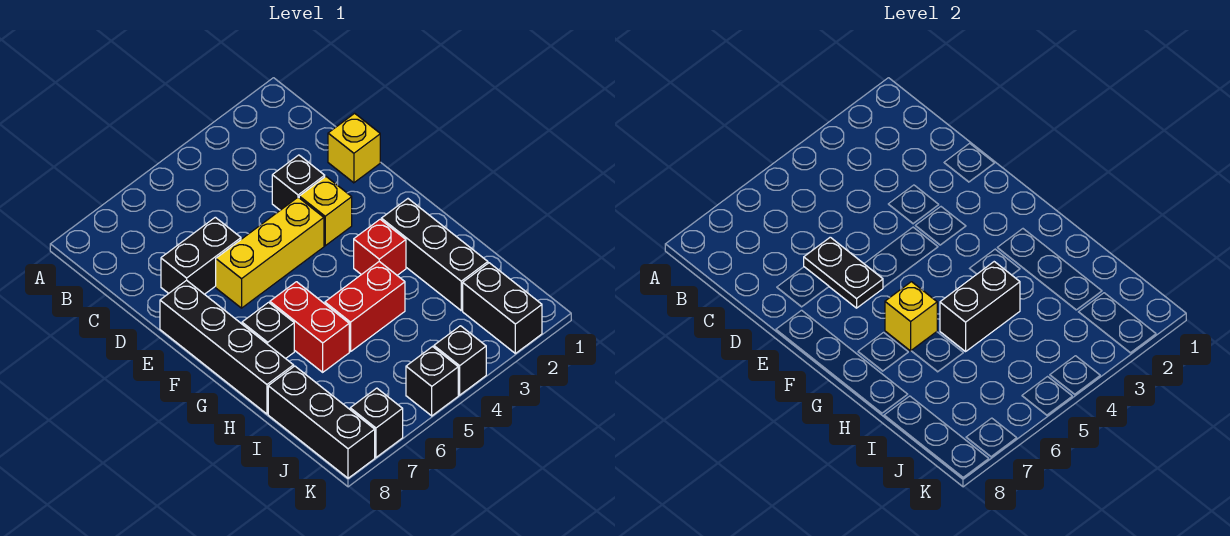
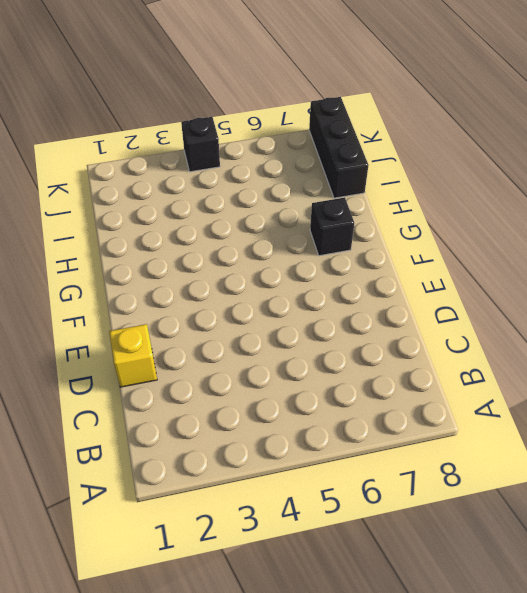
none -> black brick D3 level 1
none -> black brick D6:D7 level 1
none -> yellow brick E3 level 1

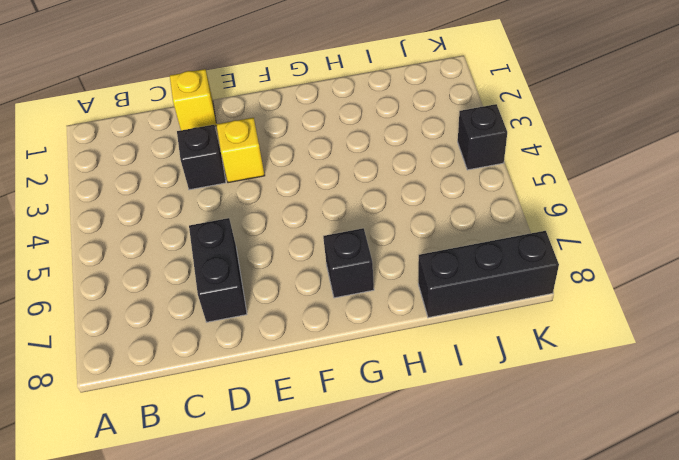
none -> yellow brick E4:E6 level 1
none -> black brick E8:H8 level 1
none -> black brick G2:I2 level 1

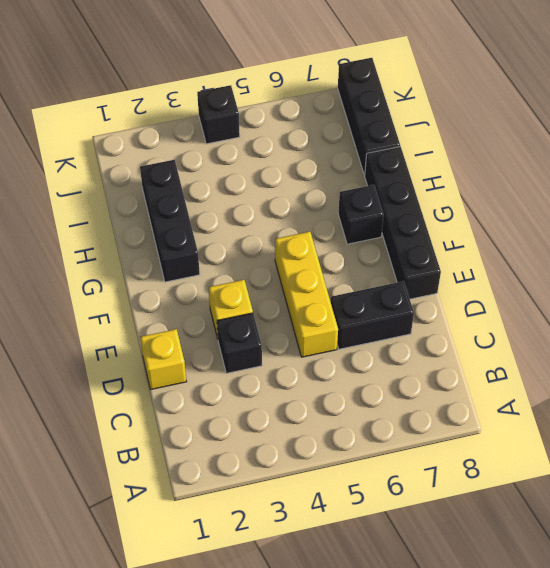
yellow brick D5:F5 level 1 -> yellow brick E4:E6 level 1
none -> red brick G3 level 1
none -> red brick G6:H6 level 1
none -> red brick H4:H5 level 1

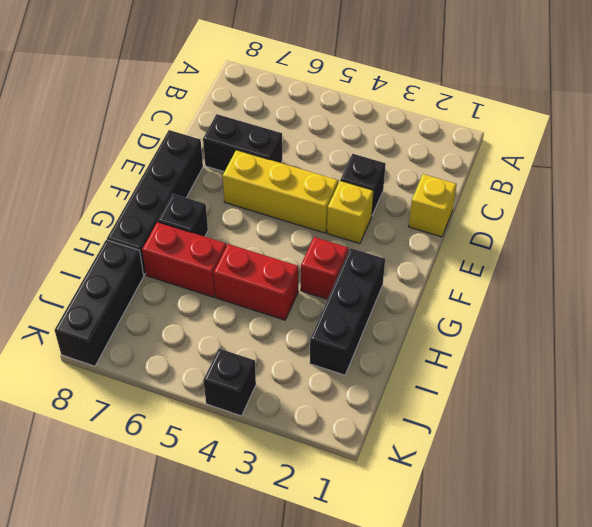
red brick H6:H7 level 1 -> red brick G6:H6 level 1
none -> black brick J2:K2 level 1
none -> black brick K5 level 1
none -> black brick K7 level 1

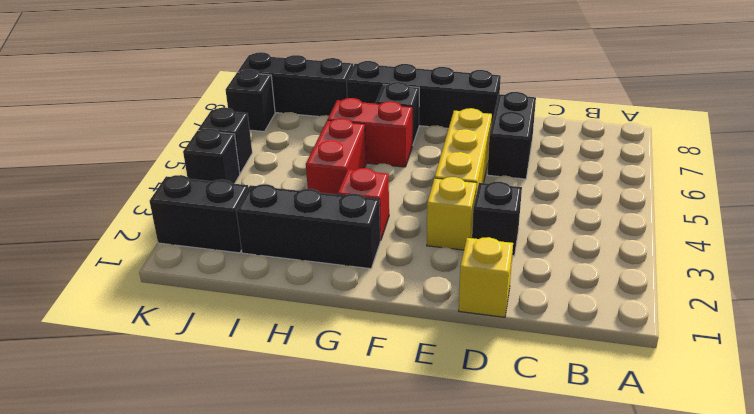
none -> black plate D6:E6 level 2
none -> yellow brick G6 level 2
none -> black brick H4:H5 level 2

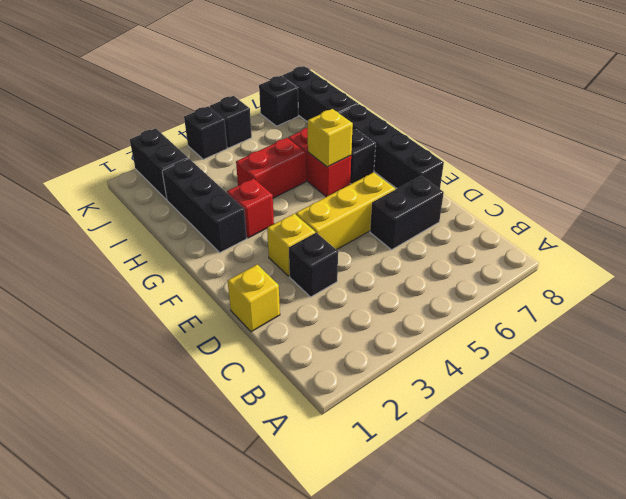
none -> black plate D6:E6 level 2
none -> black brick H4:H5 level 2

